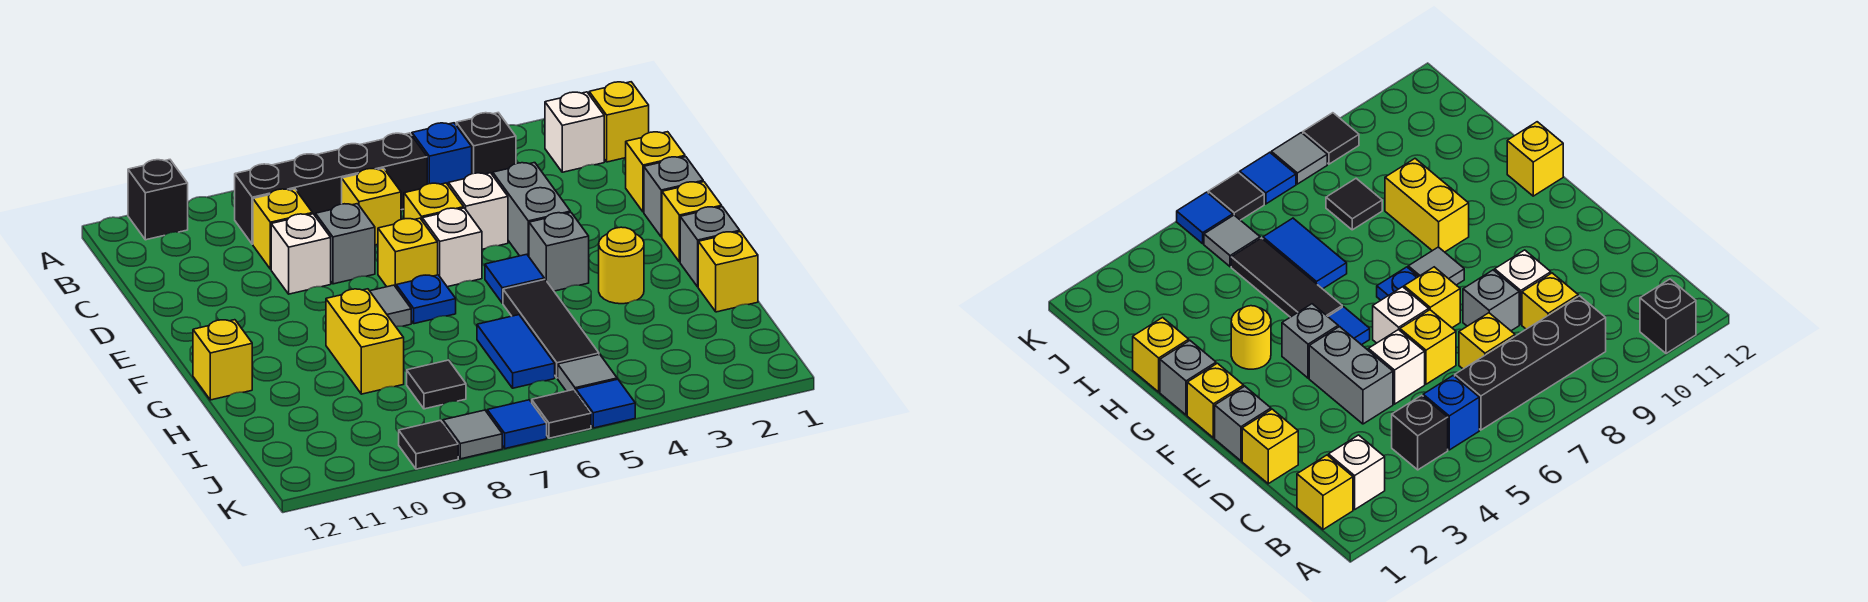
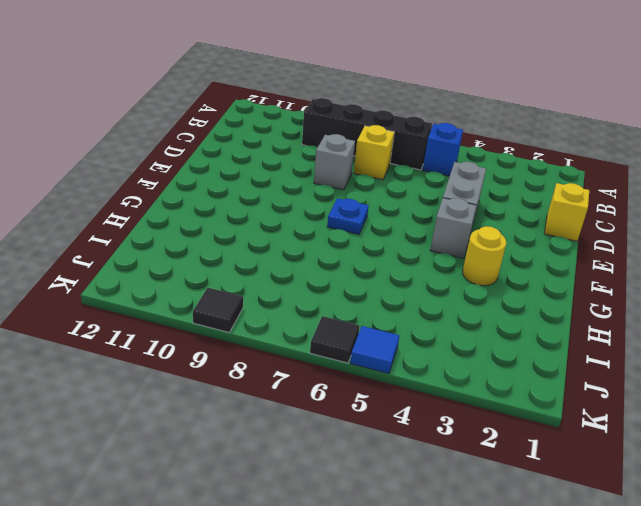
none -> black brick A11 level 1
none -> yellow brick B1 level 1
none -> white brick B2 level 1
none -> black brick B4 level 1

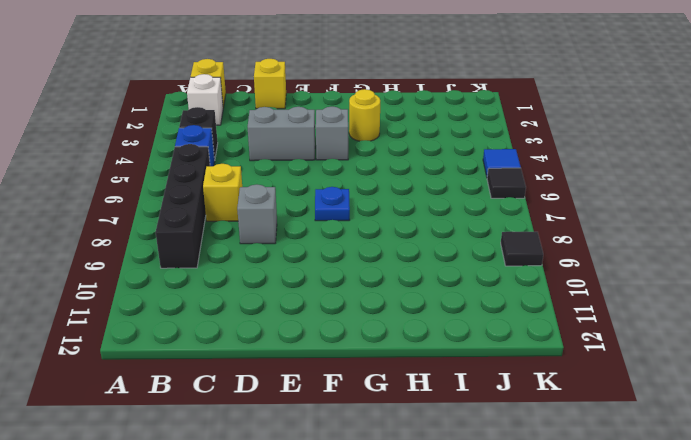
none -> black brick A11 level 1
none -> yellow brick C9 level 1
none -> white brick D5 level 1
none -> yellow brick D6 level 1

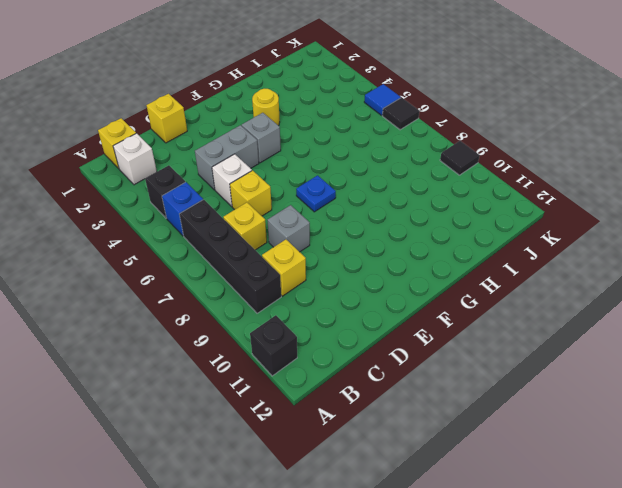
none -> white brick D9 level 1
none -> grey brick E1 level 1
none -> white brick E6 level 1
none -> yellow brick E7 level 1

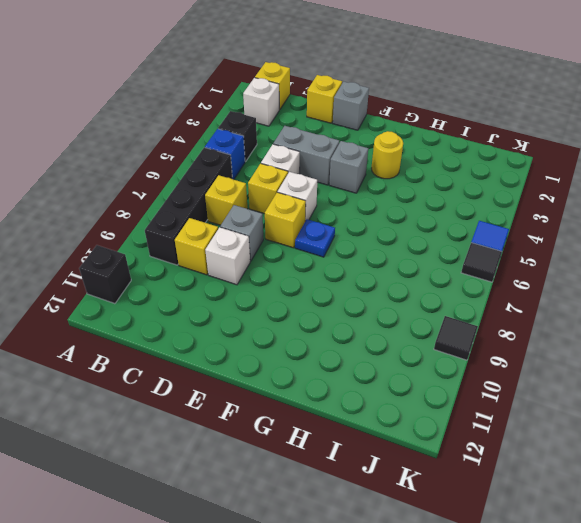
none -> yellow brick F1 level 1
none -> blue tile F5 level 1
none -> grey tile F8 level 1
none -> grey brick G1 level 1

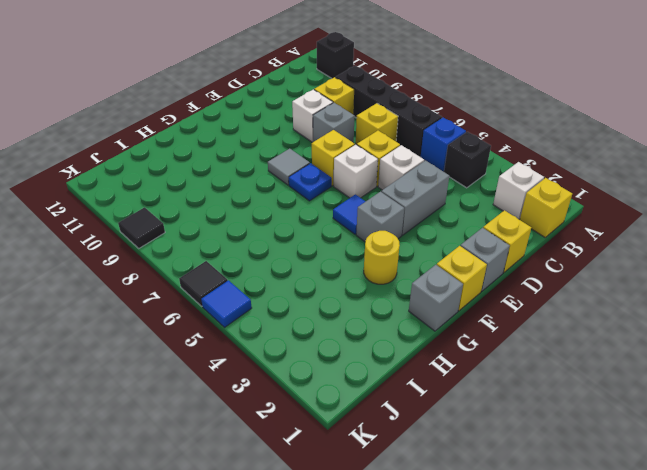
none -> black tile G5:I5 level 1
none -> yellow brick G9:H9 level 1
none -> yellow brick G12 level 1
none -> yellow brick H1 level 1

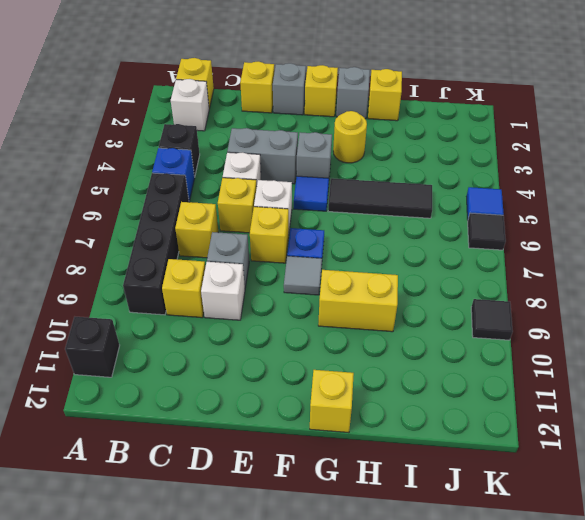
none -> blue tile H6:I6 level 1
none -> black tile I8 level 1
none -> grey tile J5 level 1
none -> blue tile K7 level 1

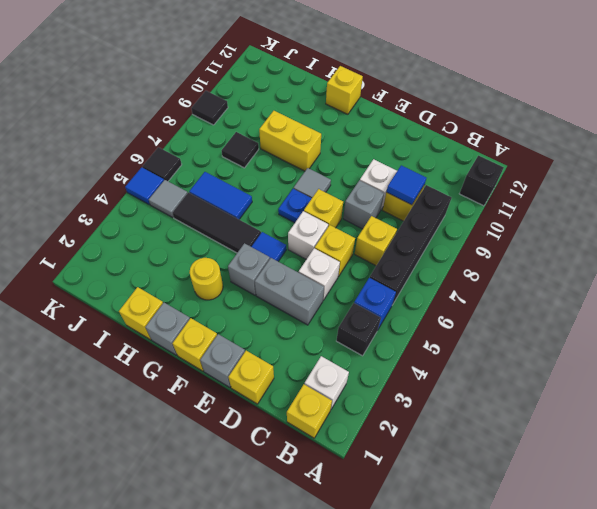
blue tile C9 level 2 -> blue tile K7 level 1
none -> grey tile K8 level 1

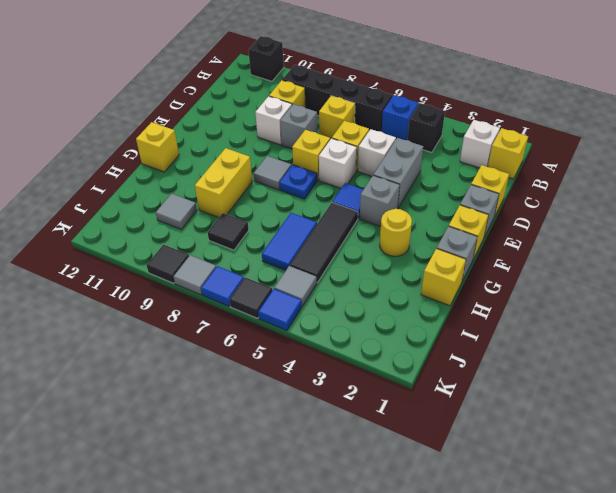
grey tile I10 level 1 -> none

